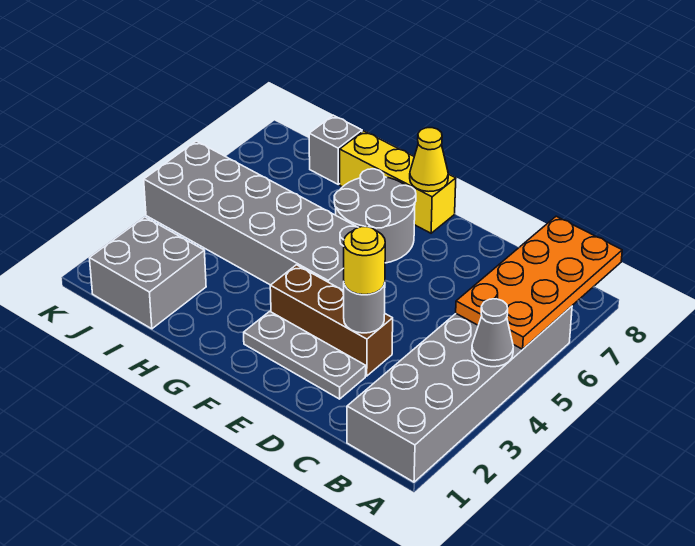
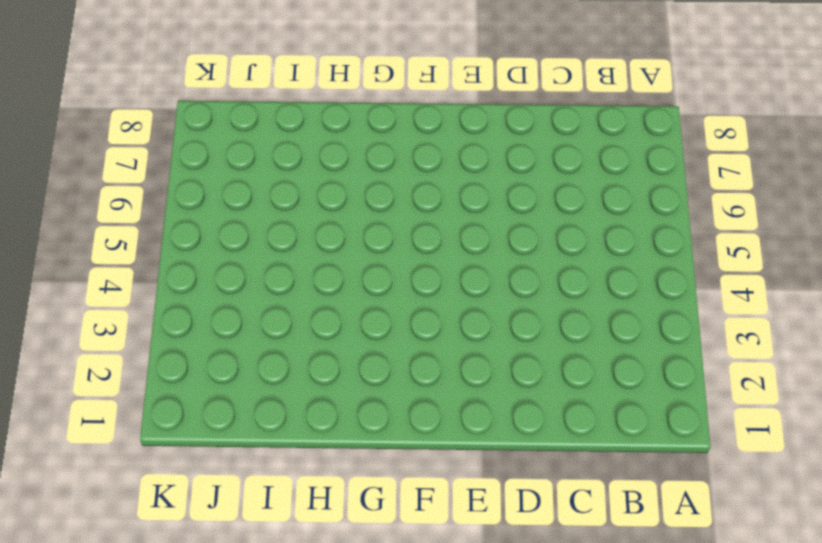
none -> grey brick A1:B6 level 1
none -> grey plate D2:F2 level 1
none -> brown brick D3:F3 level 1

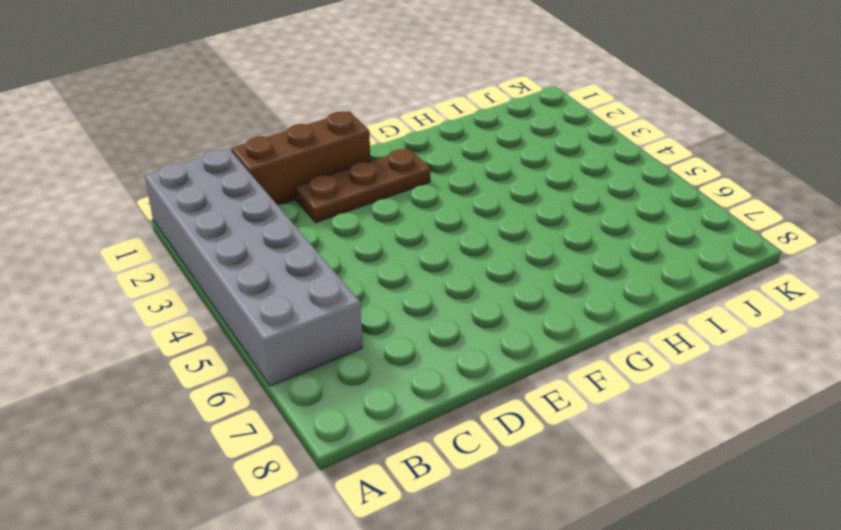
brown brick C1:E1 level 1 -> brown brick D3:F3 level 1
brown plate D2:F2 level 1 -> grey plate D2:F2 level 1
none -> grey brick F4:K5 level 1
none -> grey round brick F6:G7 level 1
none -> yellow brick F8:H8 level 1

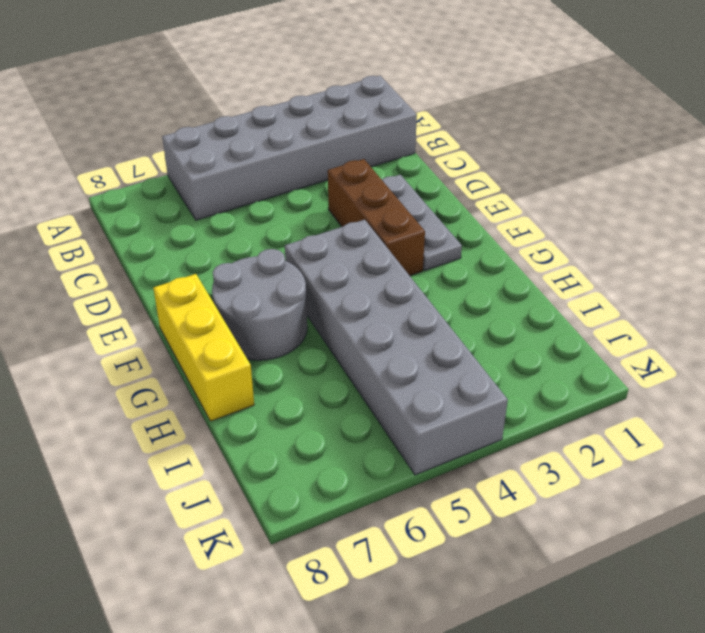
none -> grey brick I1:J2 level 1
none -> grey brick I8 level 1
none -> grey cone A4 level 2

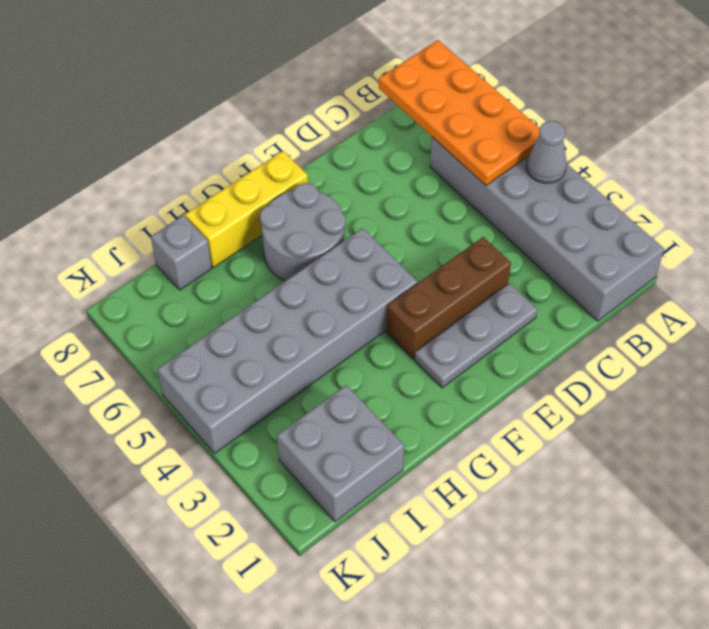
none -> grey round brick D3 level 2
none -> yellow cone F8 level 2
none -> yellow round brick D3 level 3

